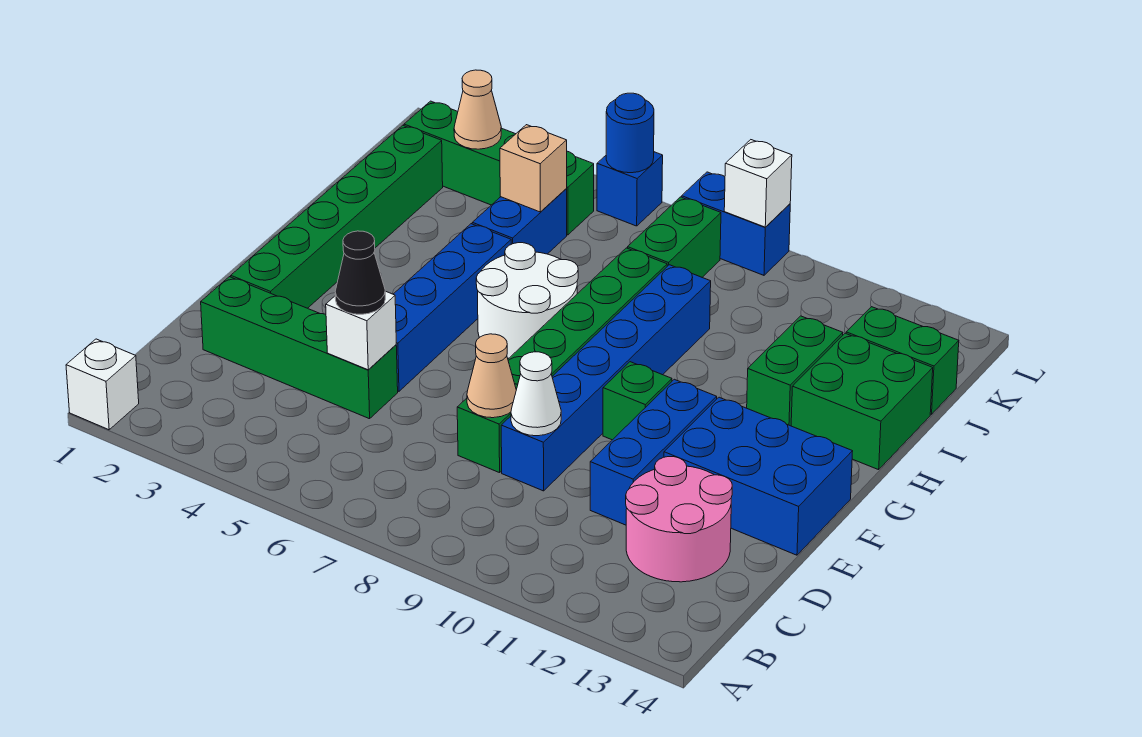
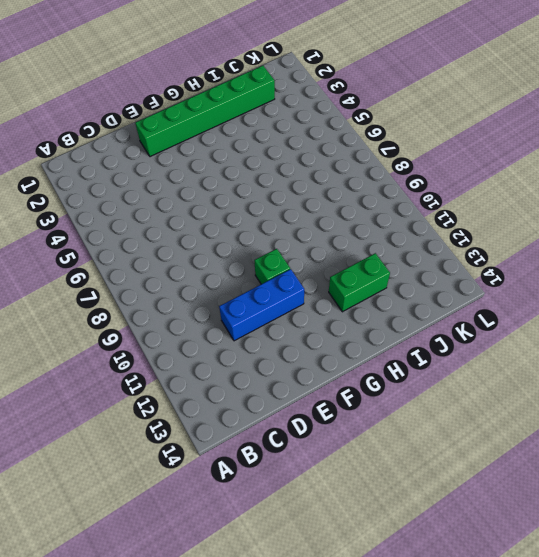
none -> white brick A1 level 1
none -> pink round brick C12:D13 level 1
none -> green brick D2:D5 level 1

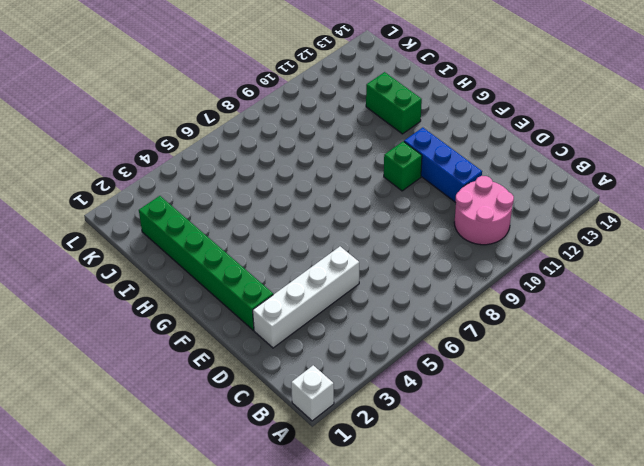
pink round brick B10:C11 level 1 -> pink round brick C12:D13 level 1
white brick D2:D5 level 1 -> green brick D2:D5 level 1
none -> green brick D8:I8 level 1
none -> blue brick D9:I9 level 1
none -> blue brick E5:H5 level 1

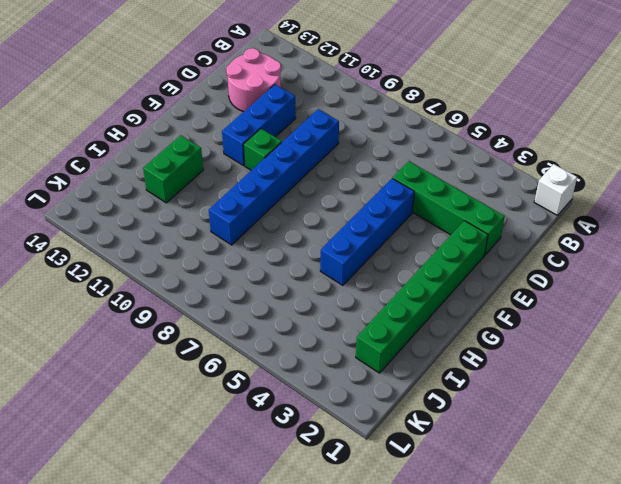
none -> green brick D8:I8 level 1
none -> blue brick E12:F14 level 1
none -> white round brick G6:H7 level 1

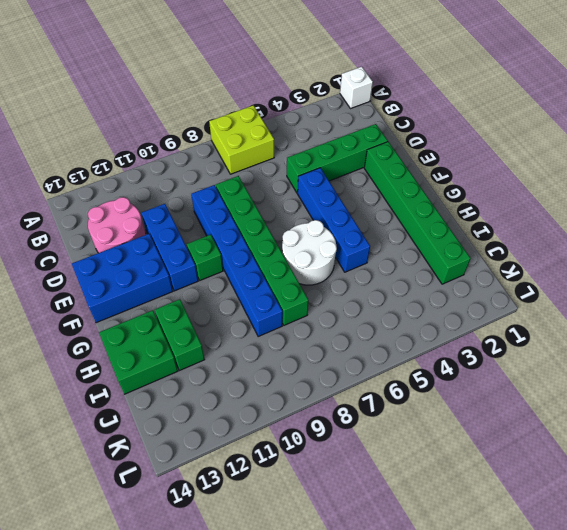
lime brick A6:B7 level 1 -> none
none -> blue brick I5:J5 level 1
none -> green brick J8:K8 level 1
none -> green brick J13:J14 level 1

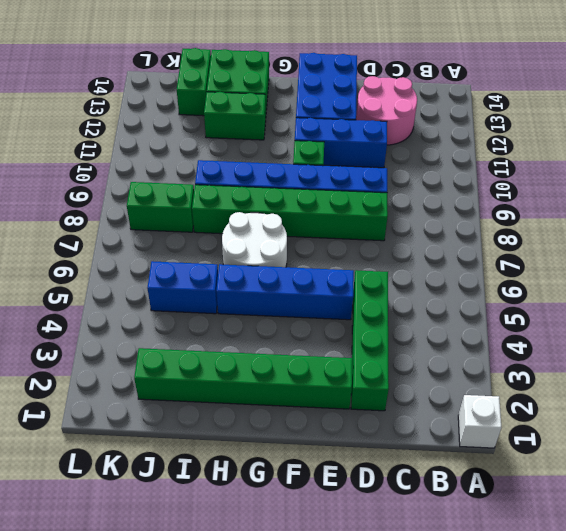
none -> green brick K2:K5 level 1
none -> blue brick L6 level 1
none -> blue brick L8:L9 level 1

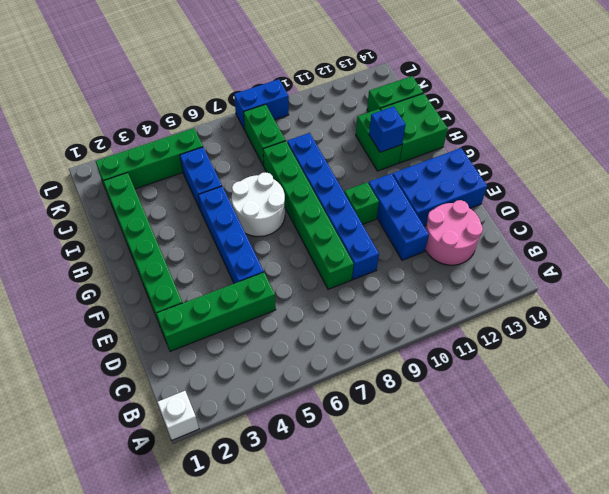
blue brick H12 level 2 -> blue brick L6 level 1
none -> white brick D5 level 2
none -> tan cone D8 level 2
none -> white cone D9 level 2

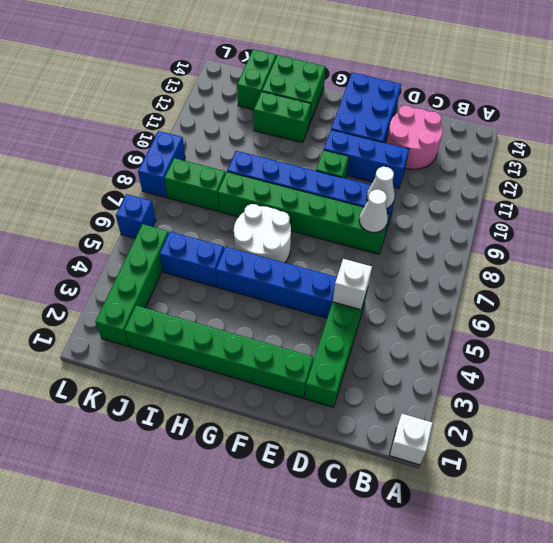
white cone D8 level 2 -> tan cone D8 level 2
none -> tan brick J5 level 2
none -> tan cone K3 level 2
none -> blue round brick L6 level 2

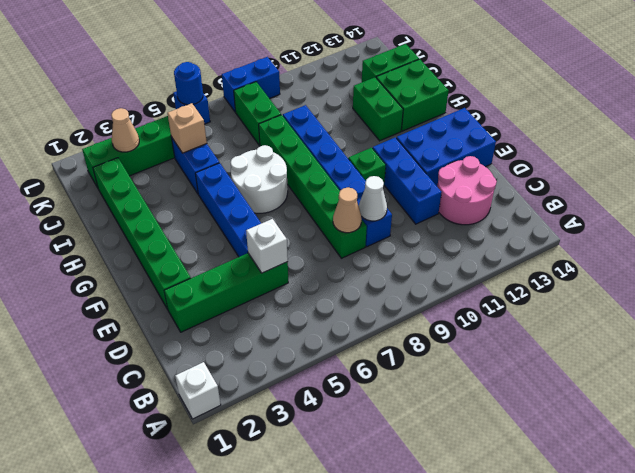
none -> white brick L9 level 2
none -> black cone D5 level 3

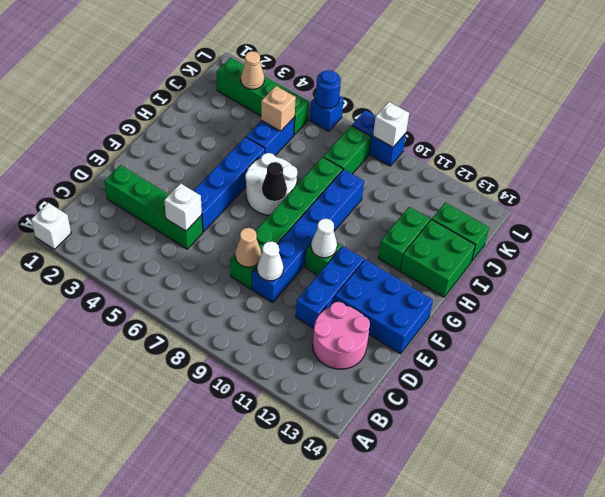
white cone F10 level 2 -> none
black cone G7 level 2 -> black cone D5 level 3
none -> green brick E2:J2 level 1

